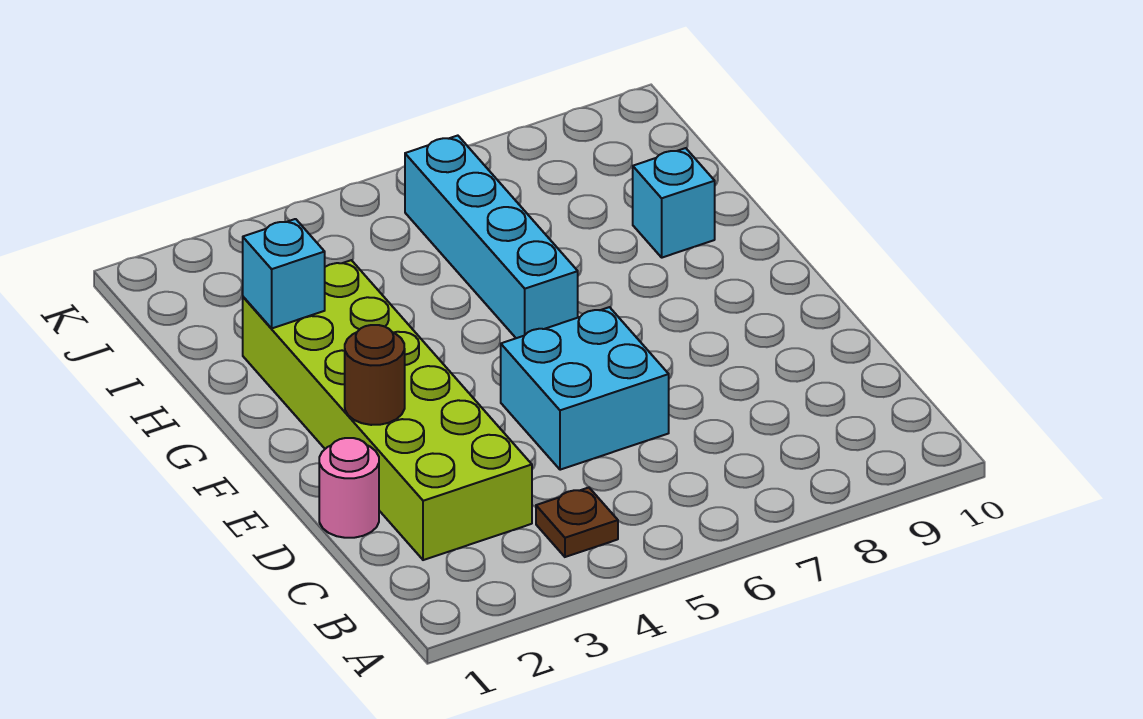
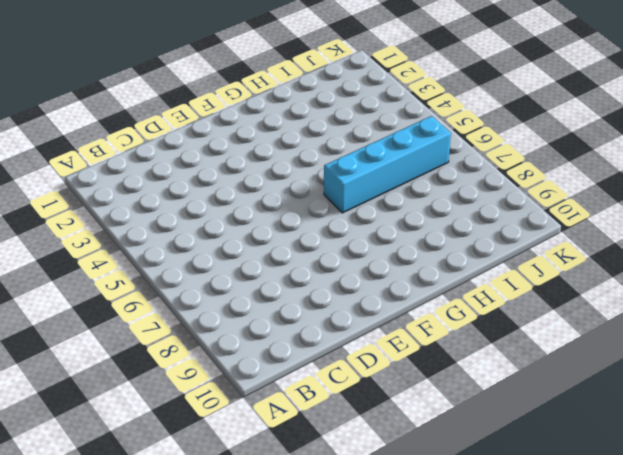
none -> brown plate B4 level 1
none -> lime brick C2:H3 level 1

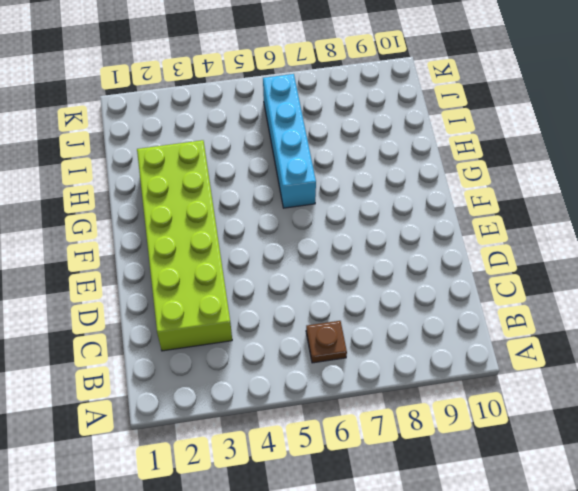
brown plate B6 level 1 -> brown plate B4 level 1
none -> pink round brick D1 level 1
none -> cyan brick D5:E6 level 1

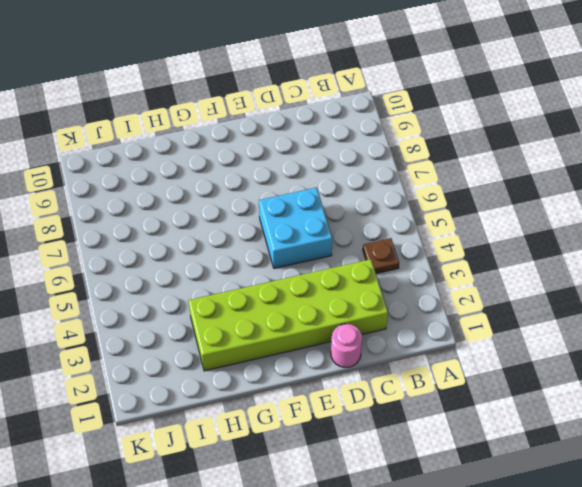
none -> cyan brick G6:J6 level 1
none -> cyan brick H9 level 1

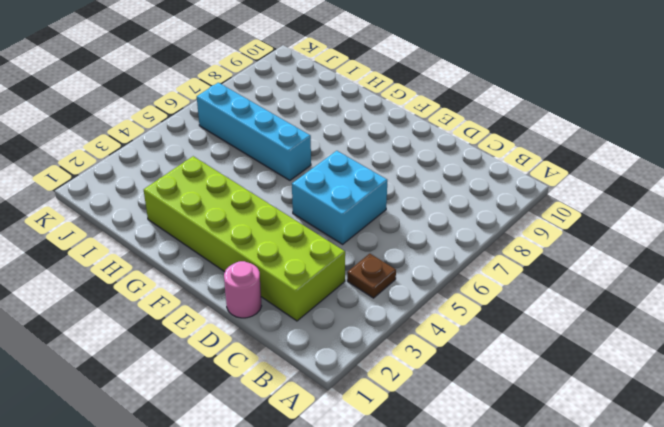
none -> cyan brick H9 level 1
none -> brown round brick E2 level 2

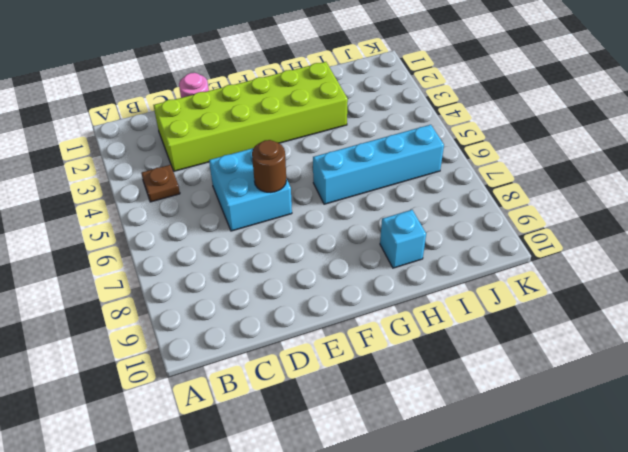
brown round brick E6 level 2 -> brown round brick E2 level 2
none -> cyan brick H2 level 2

